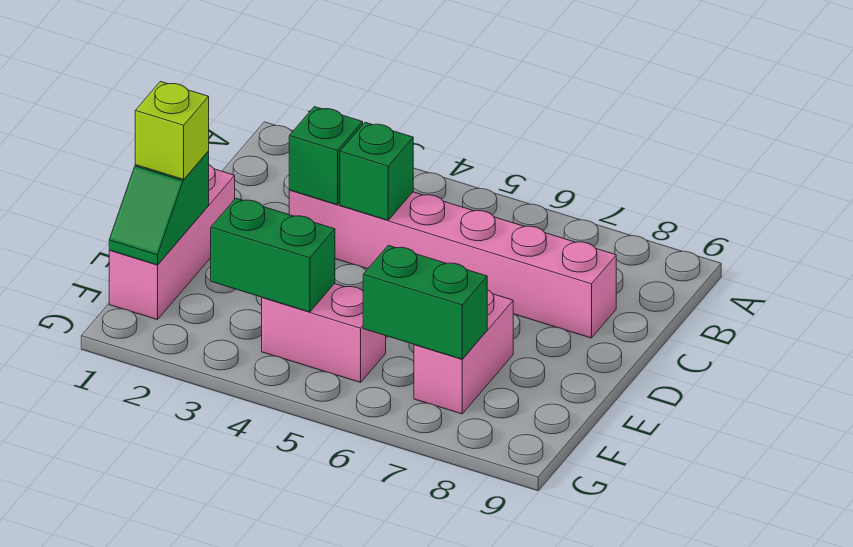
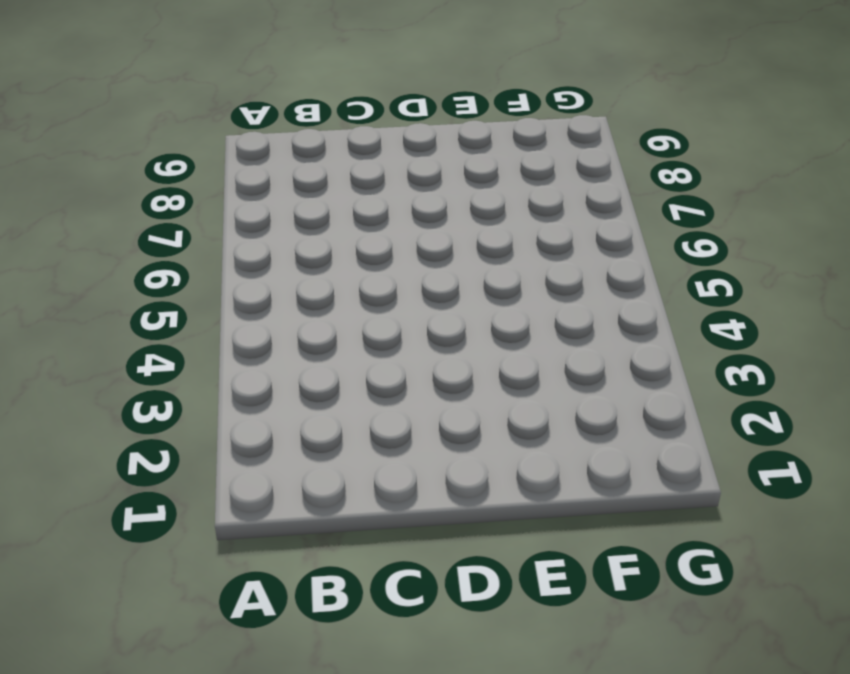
none -> pink brick C3:C8 level 1
none -> pink brick D1:F1 level 1

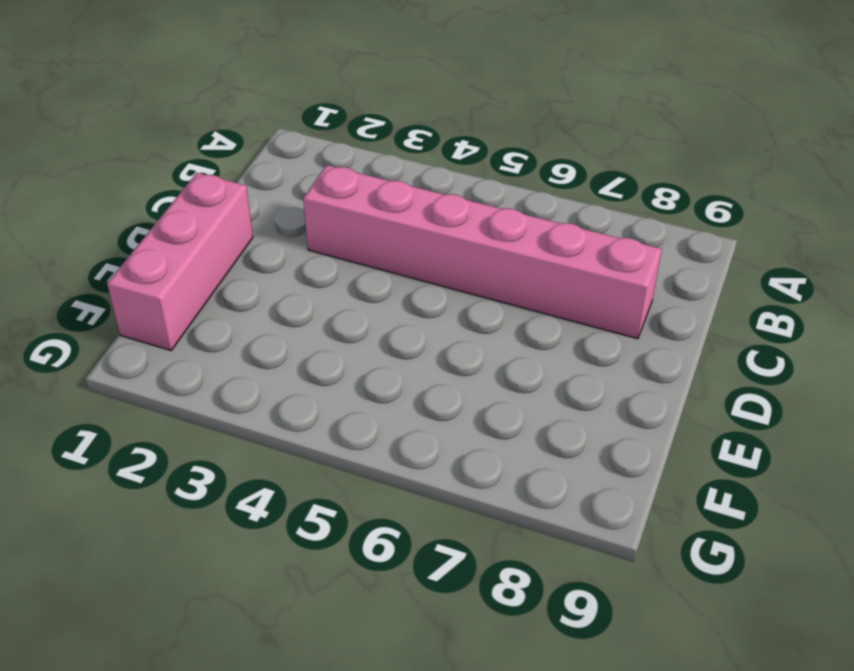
none -> pink brick E7:F7 level 1
none -> pink brick F4:F5 level 1

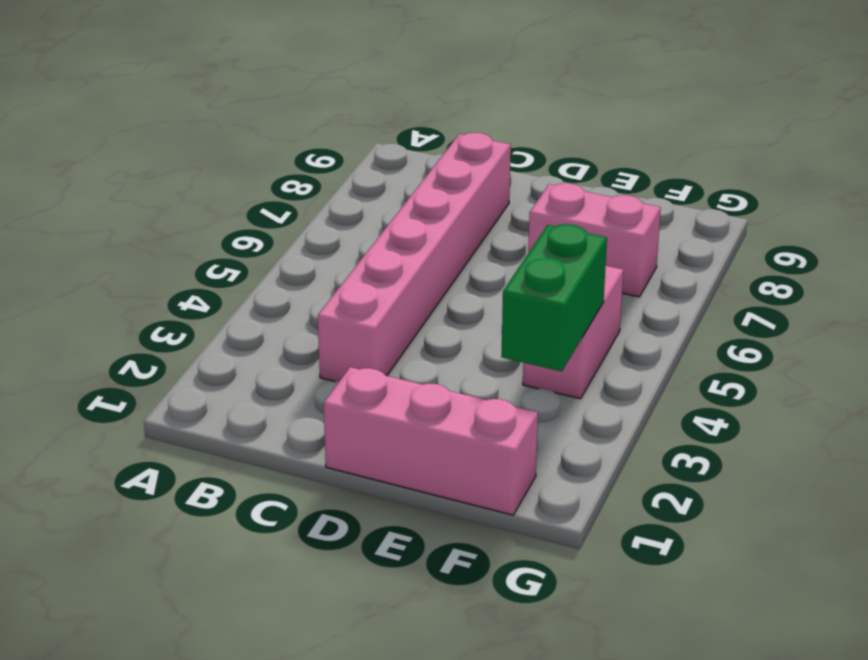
none -> green brick C3 level 2
none -> green brick C4 level 2

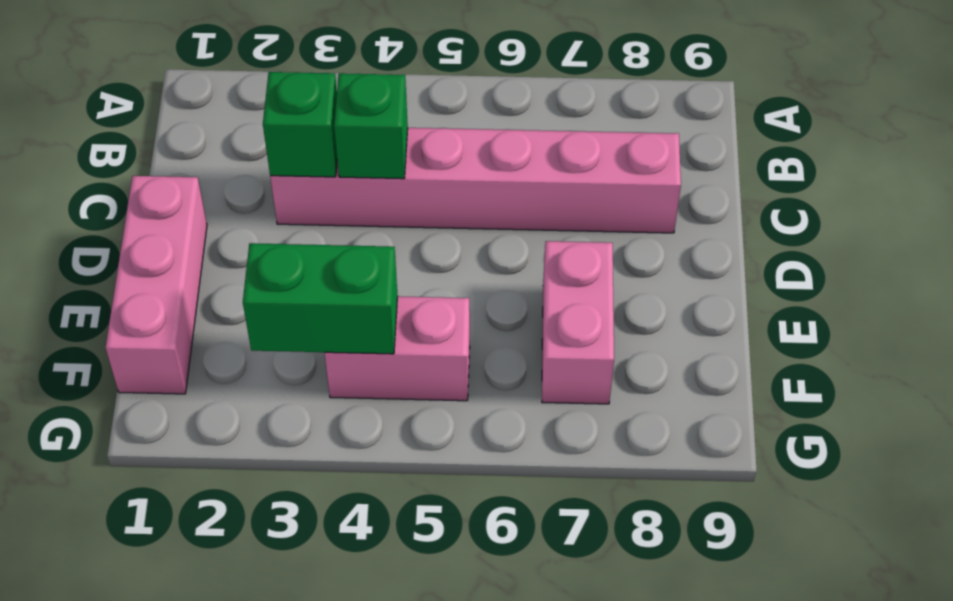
none -> green slope E1:F1 level 2 top E
none -> green brick F6:F7 level 2

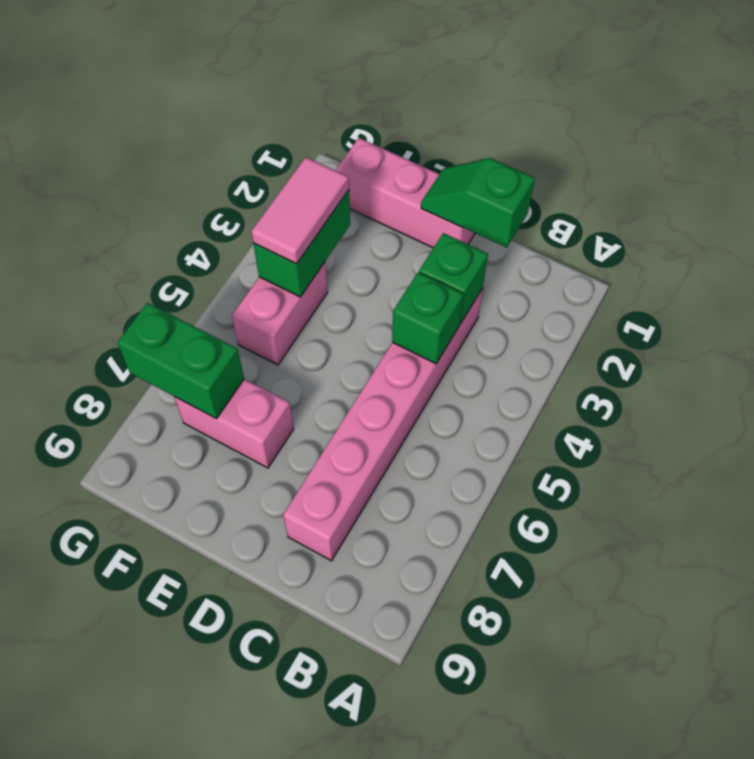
green slope C1:D1 level 2 top C -> green slope E1:F1 level 2 top E
pink tile F3:F4 level 3 -> none
green brick F7:G7 level 2 -> green brick F6:F7 level 2
none -> lime brick E1 level 3

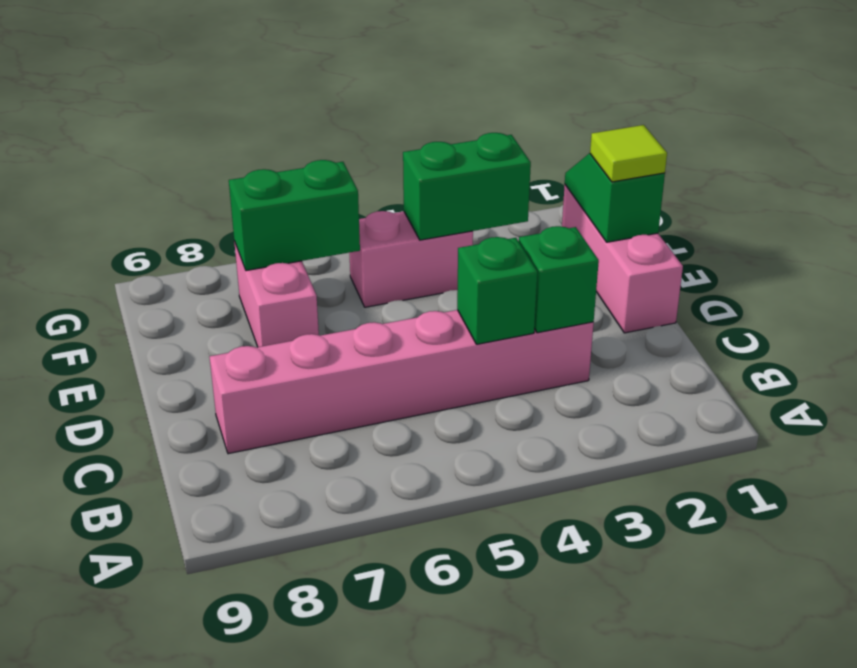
lime tile E1 level 3 -> lime brick E1 level 3

